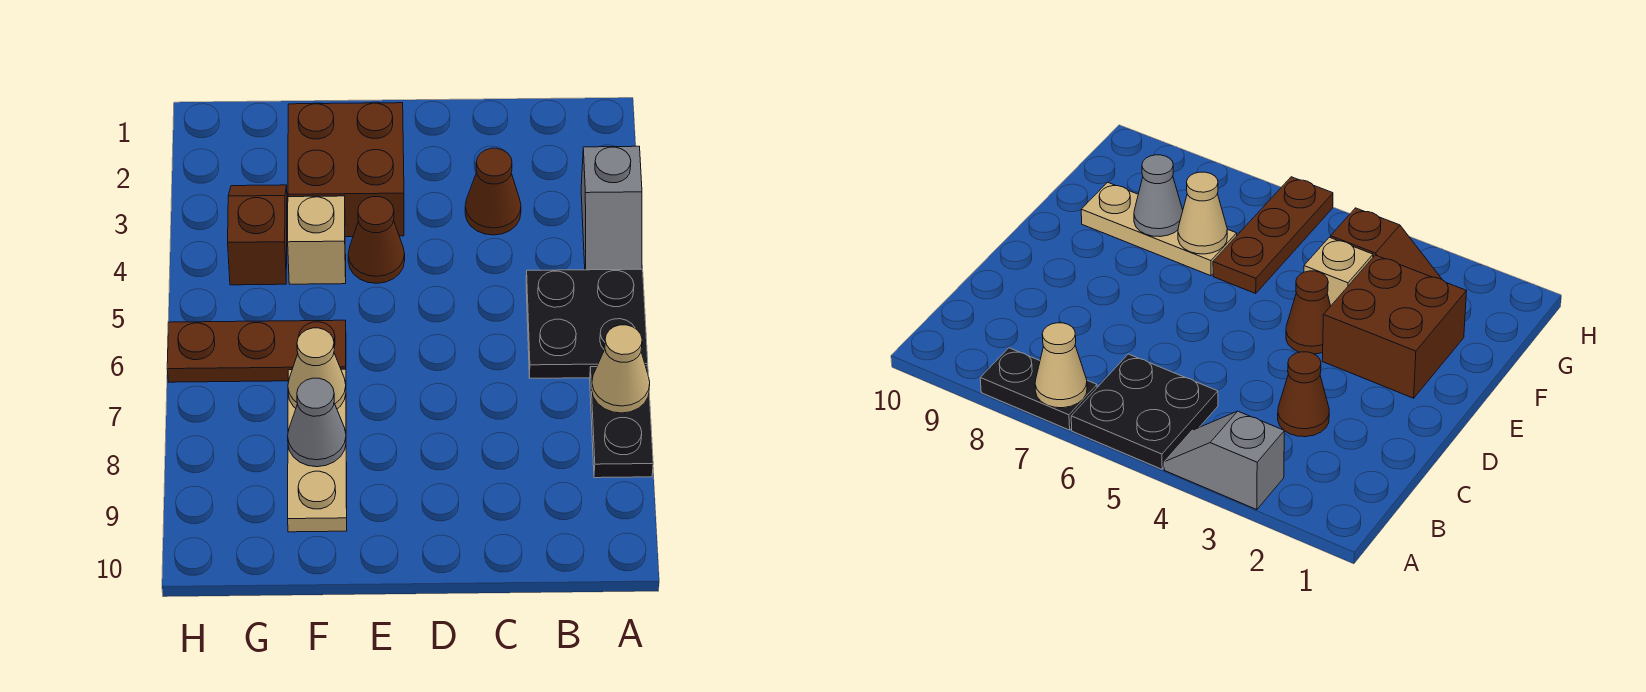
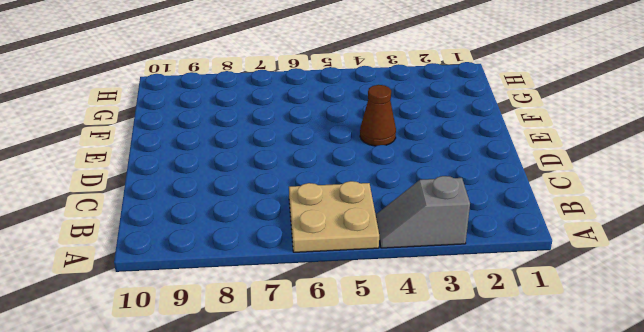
tan plate A5:B6 level 1 -> black plate A5:B6 level 1
none -> black plate A7:A8 level 1
none -> brown cone C3 level 1
none -> brown brick E2:F3 level 1

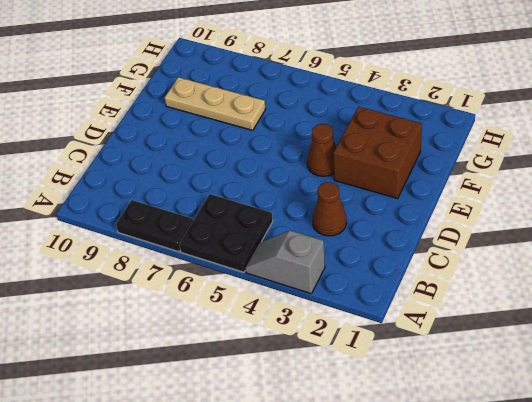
none -> tan brick F4 level 1
none -> brown plate F6:H6 level 1
none -> brown slope G3:G4 level 1 top 4

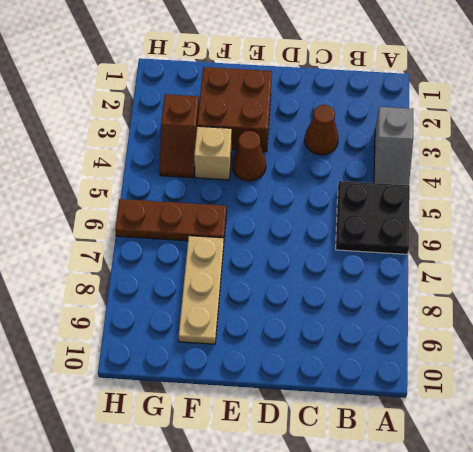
brown slope G3:G4 level 1 top 3 -> brown slope G3:G4 level 1 top 4
none -> black plate A7:A8 level 1
none -> tan cone A7 level 2
none -> tan cone F7 level 2

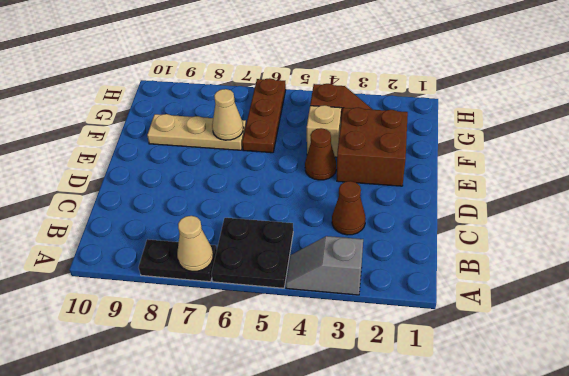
none -> grey cone F8 level 2

